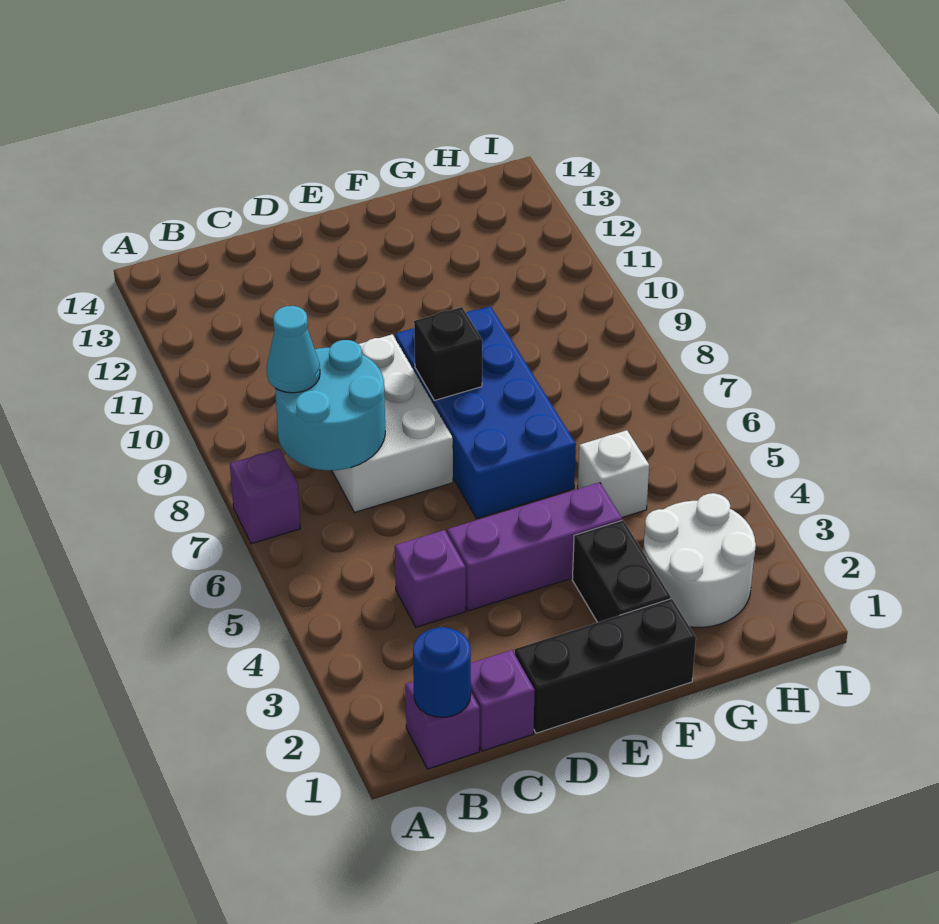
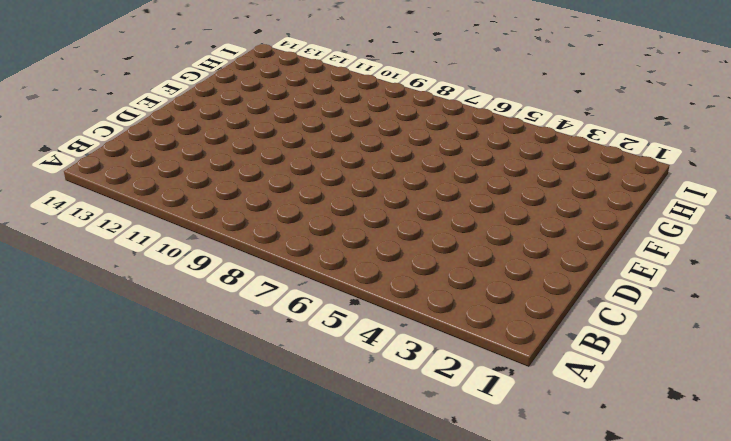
none -> purple brick A7 level 1
none -> purple brick B1 level 1
none -> purple brick C1 level 1

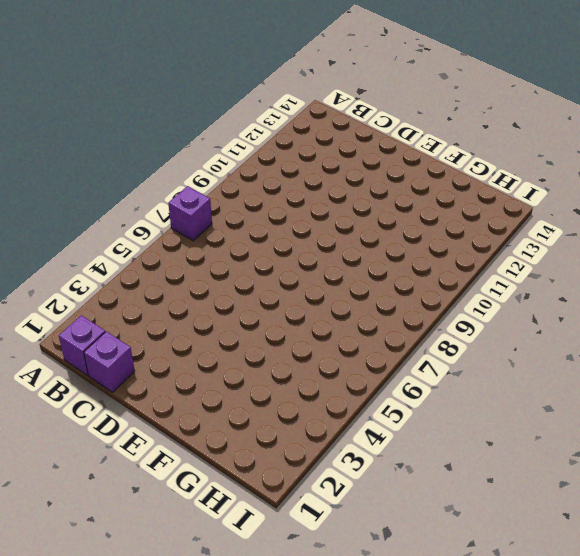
none -> purple brick C4 level 1
none -> white brick C7:D9 level 1
none -> black brick D1:F1 level 1

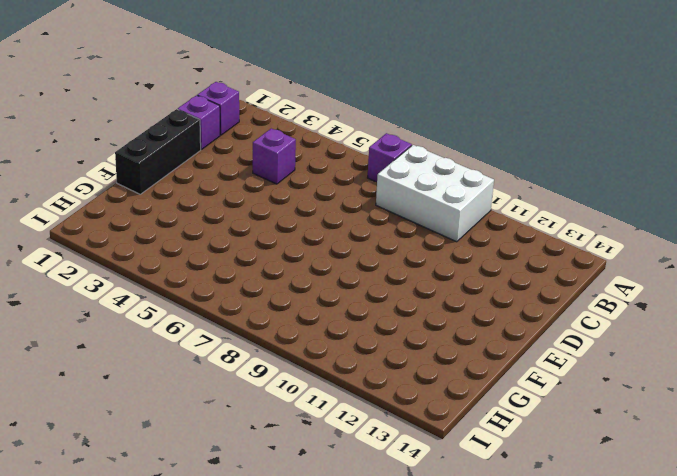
white brick A8:B10 level 1 -> white brick C7:D9 level 1
none -> purple brick D4:F4 level 1
none -> blue brick E6:F9 level 1
none -> black brick F2:F3 level 1

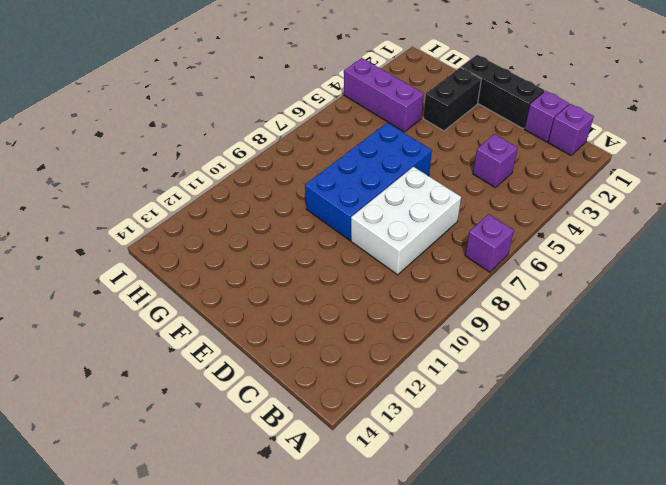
purple brick G4:I4 level 1 -> purple brick D4:F4 level 1
none -> white round brick G2:H3 level 1
none -> white brick G5 level 1
none -> blue round brick B1 level 2

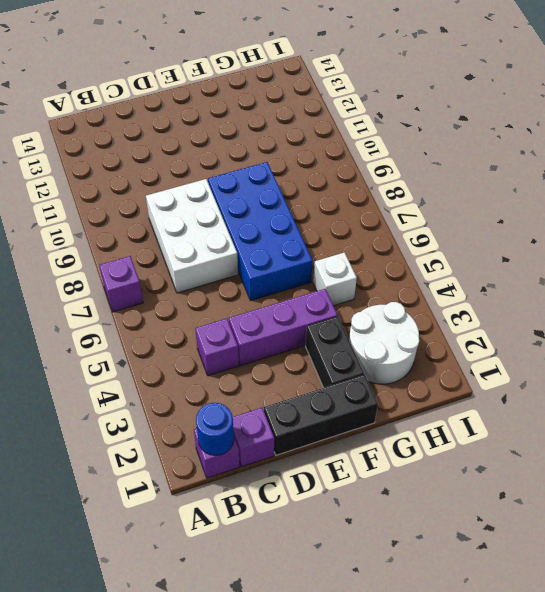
none -> cyan round brick B7:C8 level 2
none -> black brick E8 level 2
none -> cyan cone B8 level 3

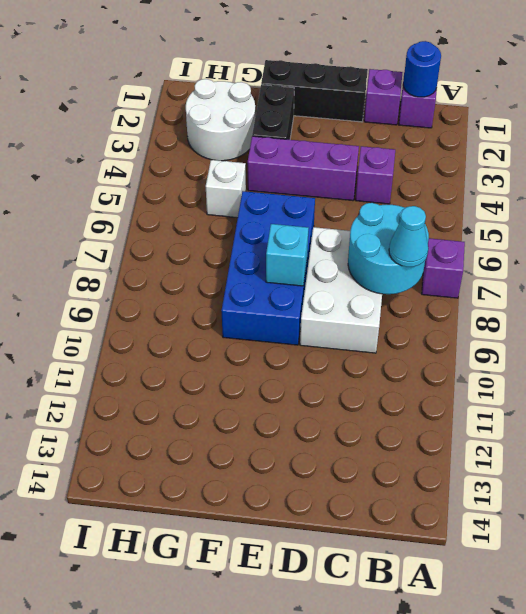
cyan brick E8 level 2 -> black brick E8 level 2

